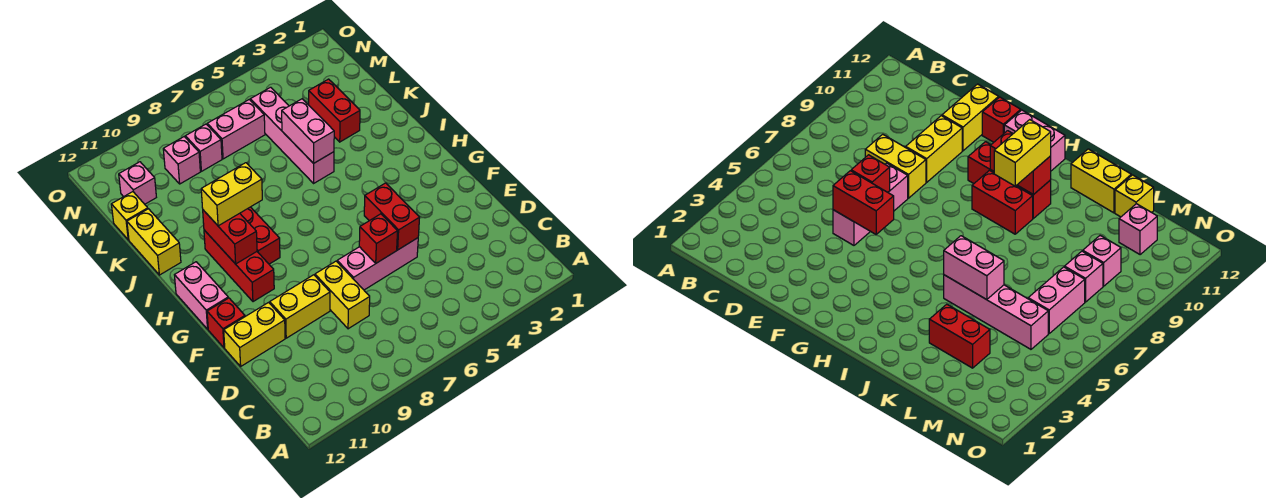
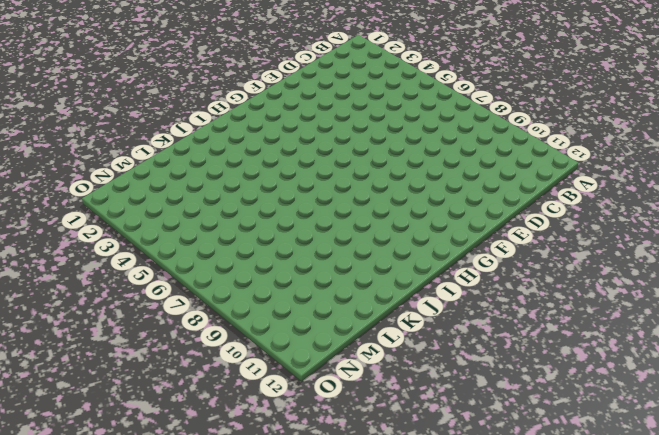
none -> yellow brick D8:E8 level 1
none -> pink brick E5:E7 level 1
none -> yellow brick E9:E10 level 1

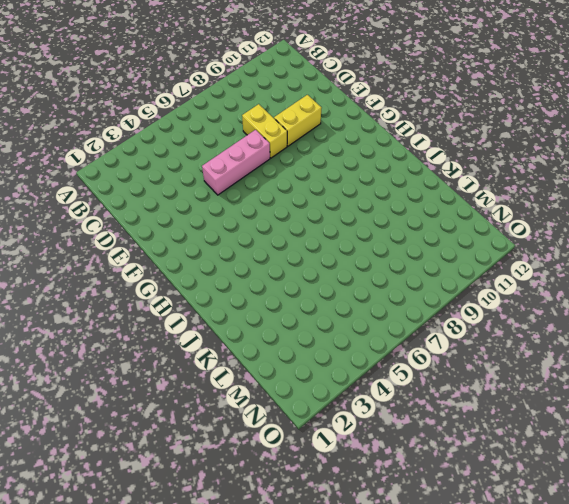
none -> yellow brick E11:E12 level 1
none -> red brick F12 level 1
none -> red brick G10:I10 level 1

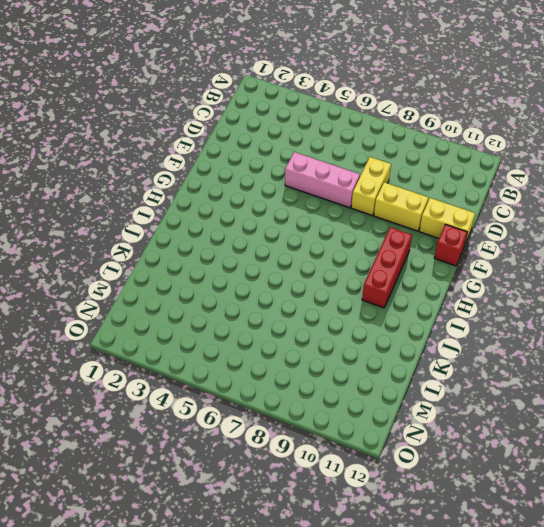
none -> pink brick G12:H12 level 1
none -> red brick H9:I9 level 1
none -> pink brick J5:M5 level 1

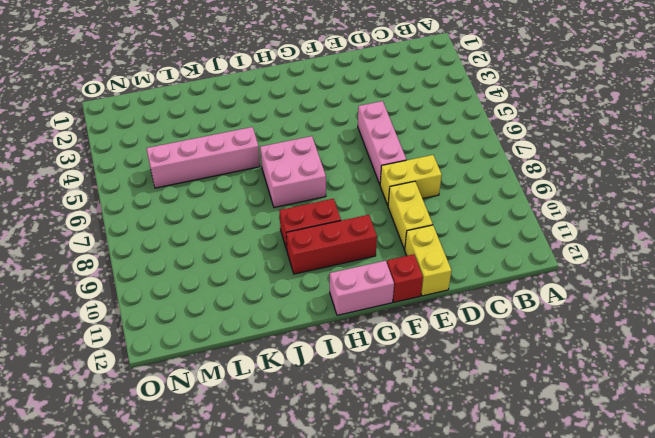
pink brick H6:I7 level 1 -> none
none -> yellow brick J12:K12 level 1
none -> red brick K3:L3 level 1
none -> yellow brick L12 level 1

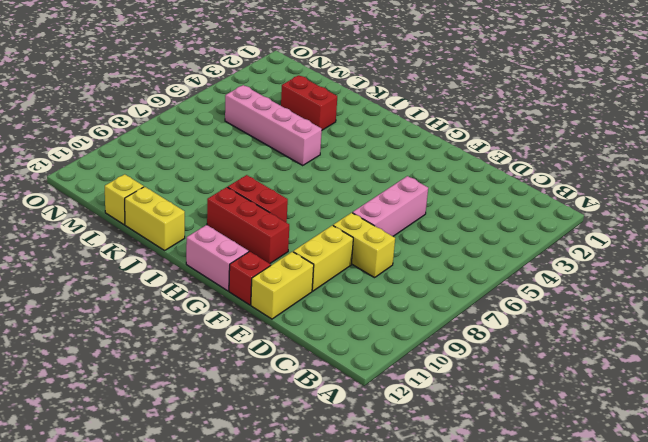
none -> pink brick M6:M7 level 1
none -> pink brick M8 level 1
none -> pink brick M9 level 1

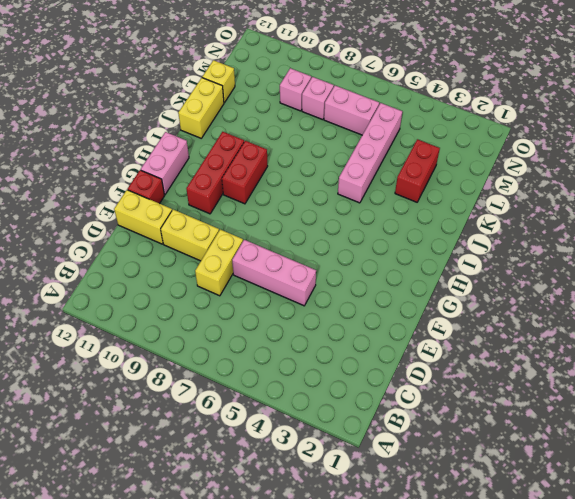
none -> pink brick M11 level 1
none -> red brick E5:F5 level 2
none -> red brick E6 level 2

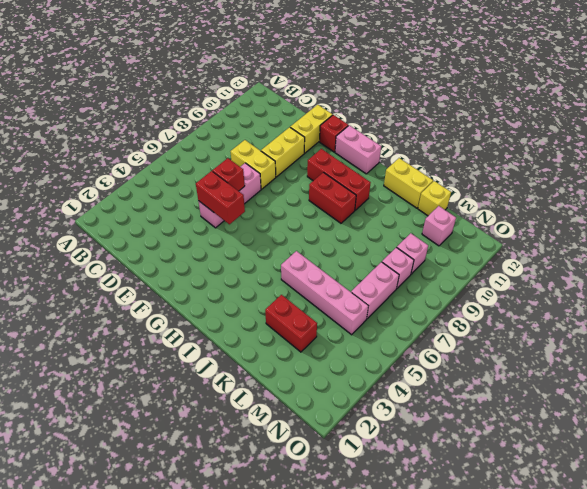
none -> red brick H10:I10 level 2
none -> pink brick J5:K5 level 2
none -> yellow brick I9:I10 level 3

